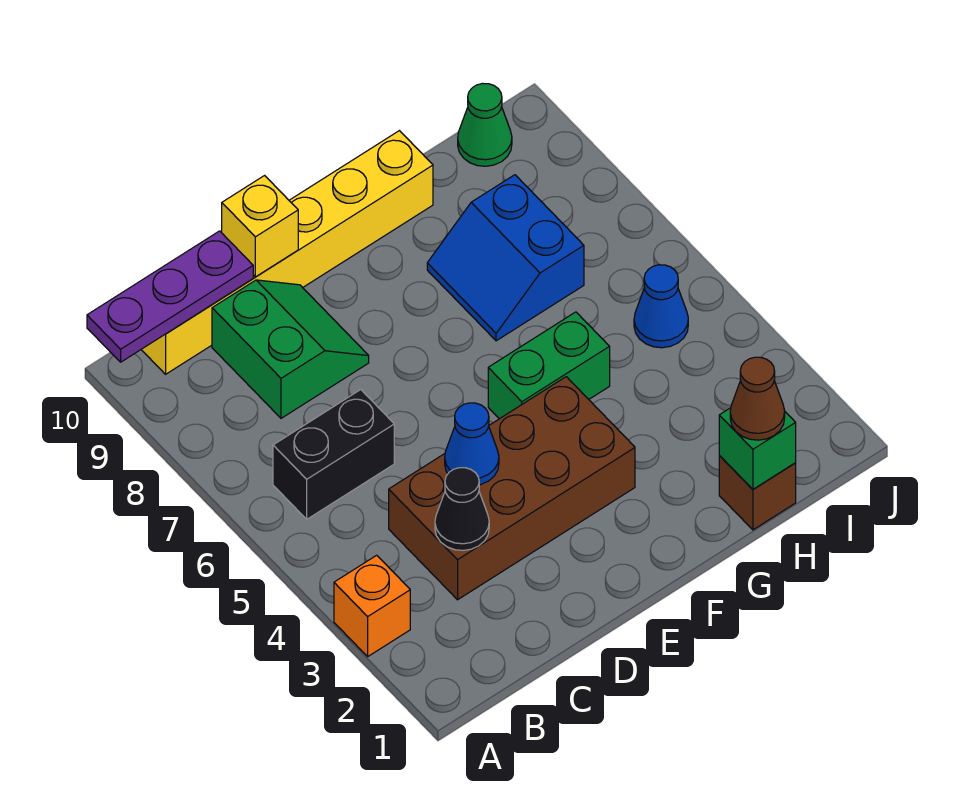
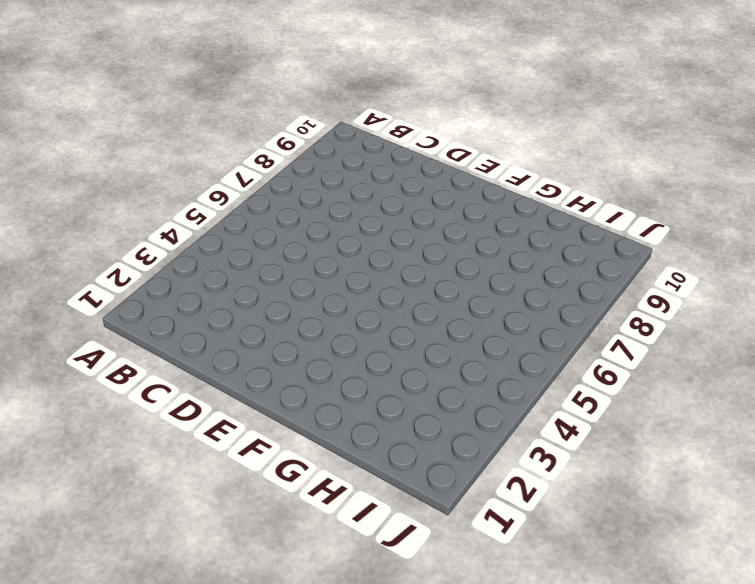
none -> orange brick A3 level 1
none -> black brick B6:C6 level 1
none -> yellow brick B10:G10 level 1

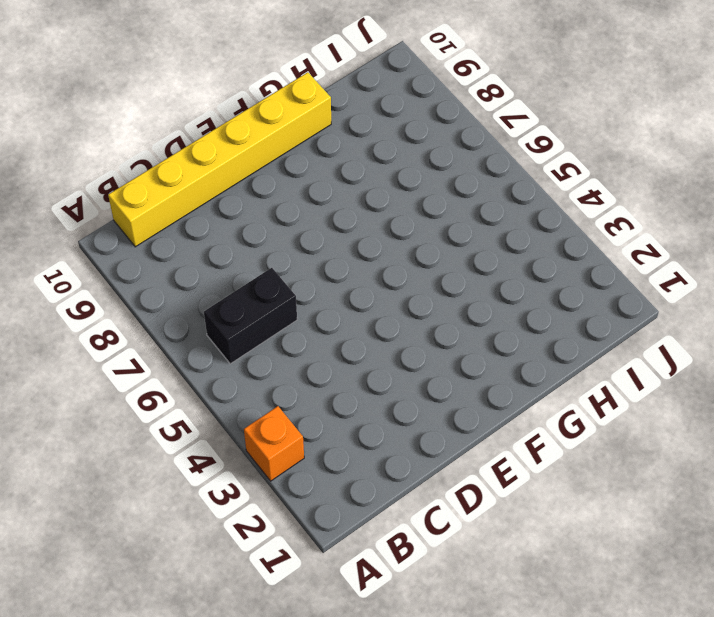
none -> brown brick C3:F4 level 1
none -> green slope C8:D9 level 1 top C
none -> green brick F5:G5 level 1

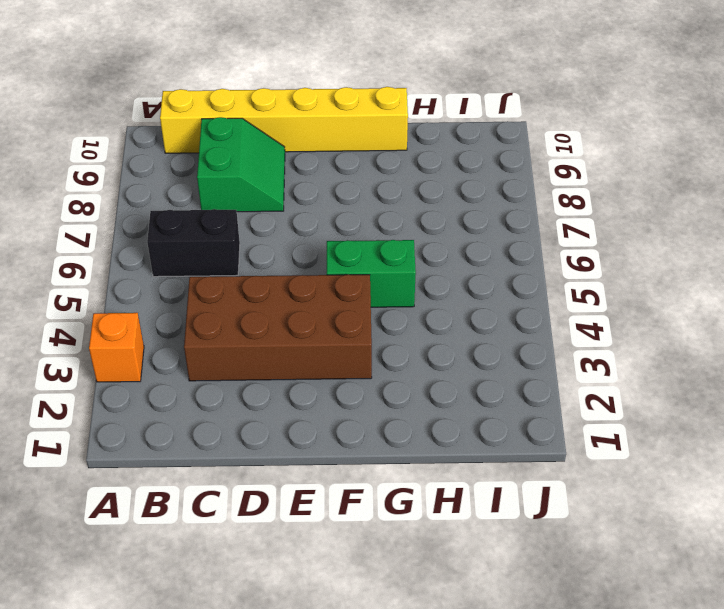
none -> blue slope G7:H8 level 1 top H
none -> brown brick H1 level 1
none -> blue cone I5 level 1

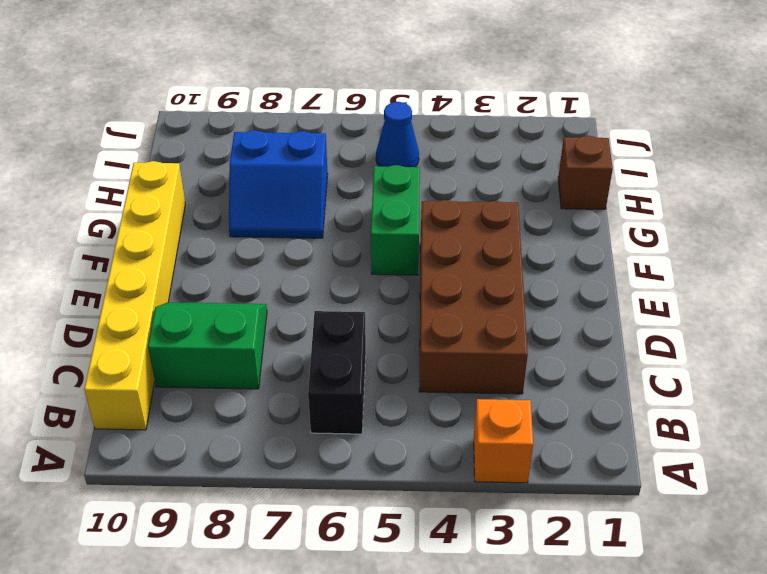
none -> green cone I10 level 1
none -> purple plate A10:C10 level 2
none -> black cone C3 level 2

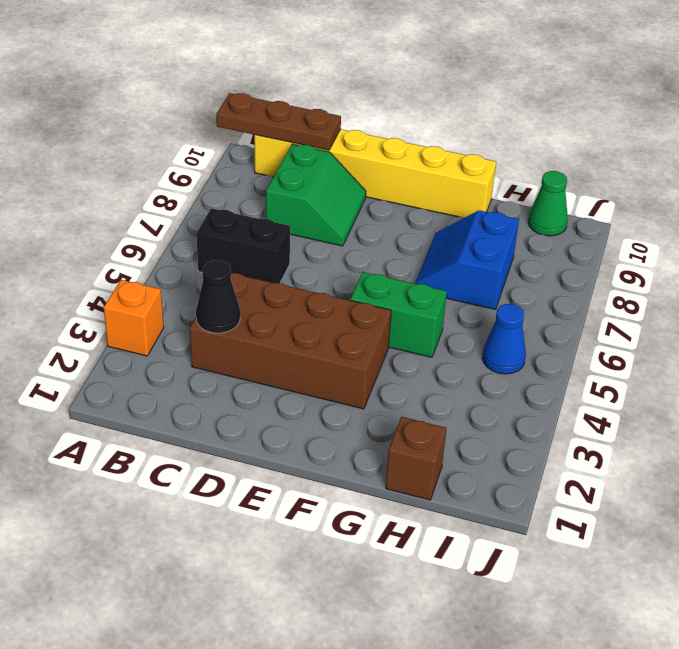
brown plate A10:C10 level 2 -> purple plate A10:C10 level 2
none -> blue cone D4 level 2
none -> yellow brick D10 level 2
none -> green brick H1 level 2

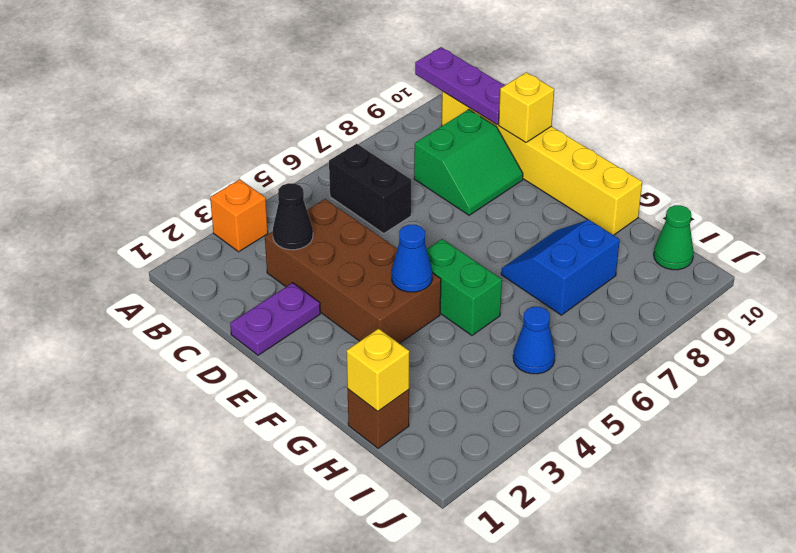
purple plate D1:D2 level 1 -> none
blue cone F4 level 2 -> blue cone D4 level 2
yellow brick H1 level 2 -> green brick H1 level 2
none -> brown cone H1 level 3

